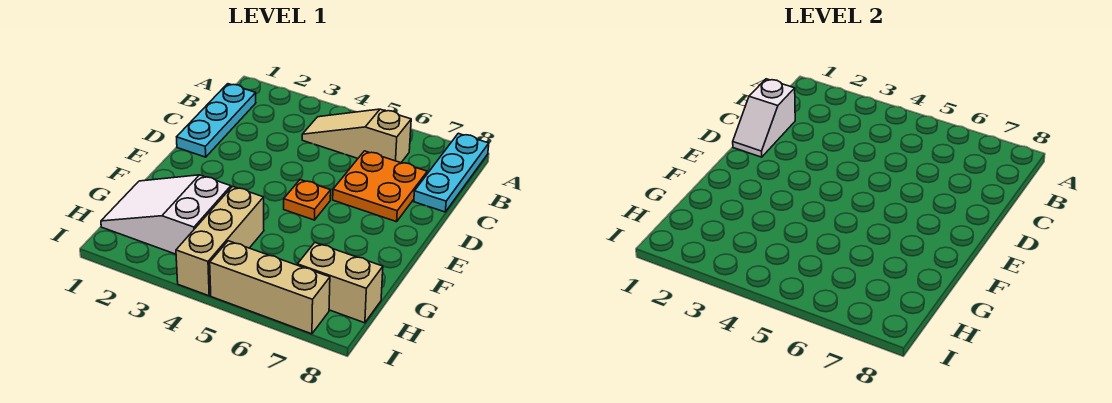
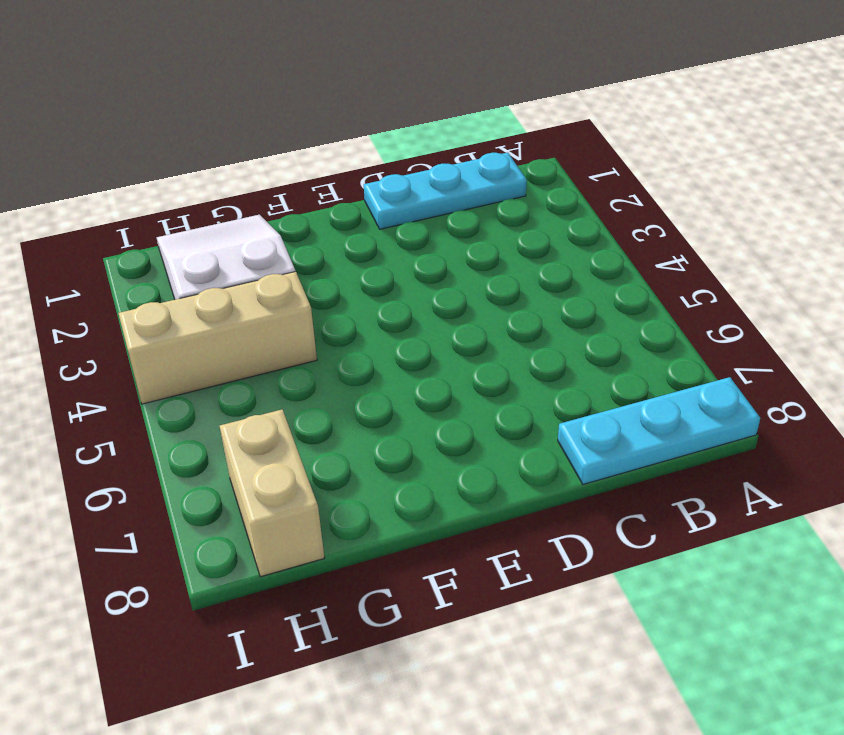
none -> tan slope B4:B6 level 1 top 6
none -> orange plate C6:D7 level 1

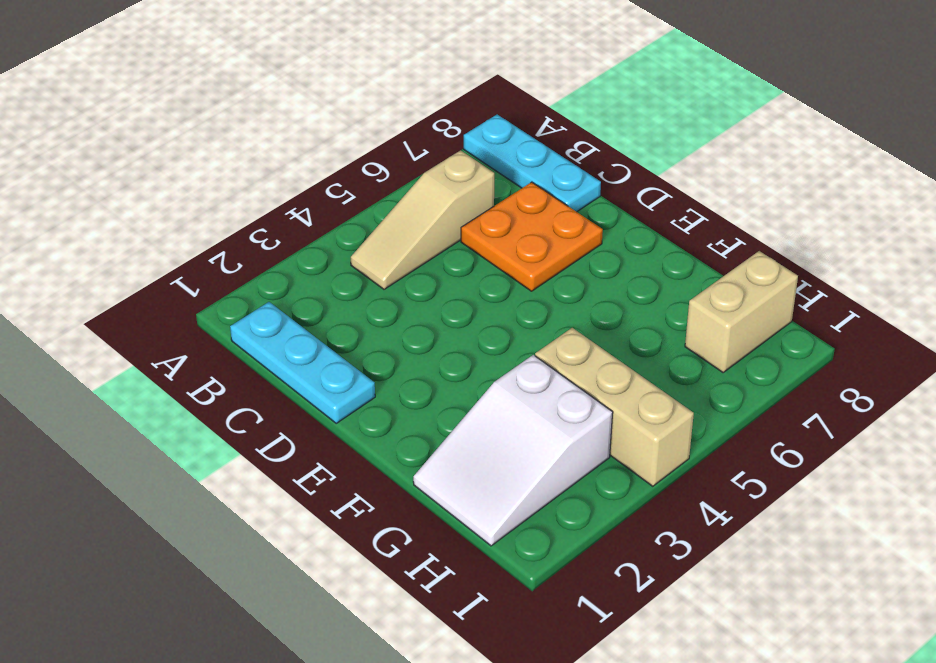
none -> orange plate E5 level 1
none -> tan brick I5:I7 level 1

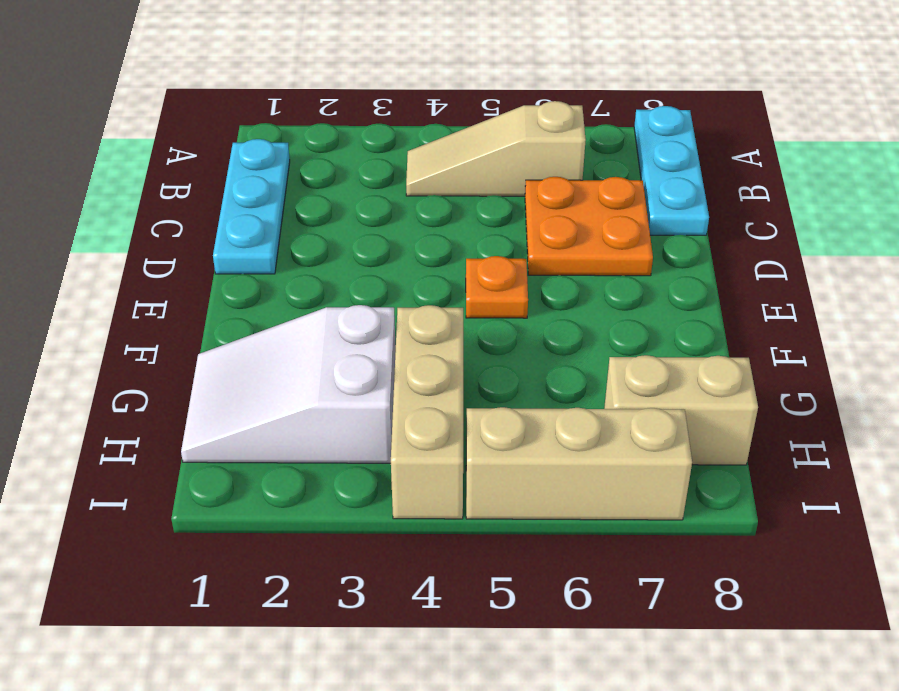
none -> white slope C1:D1 level 2 top C

